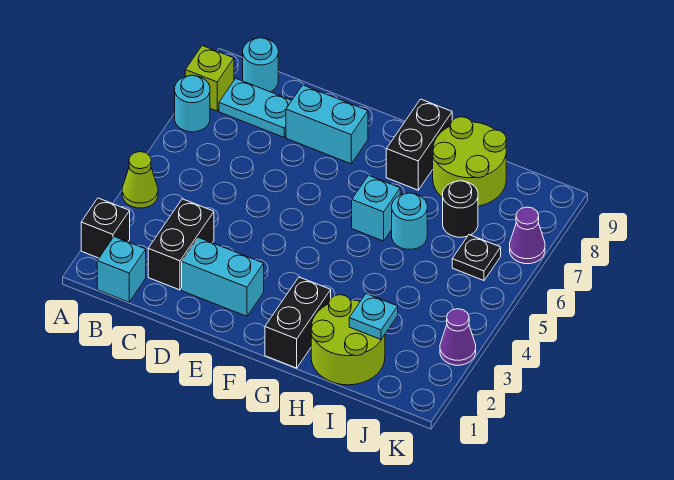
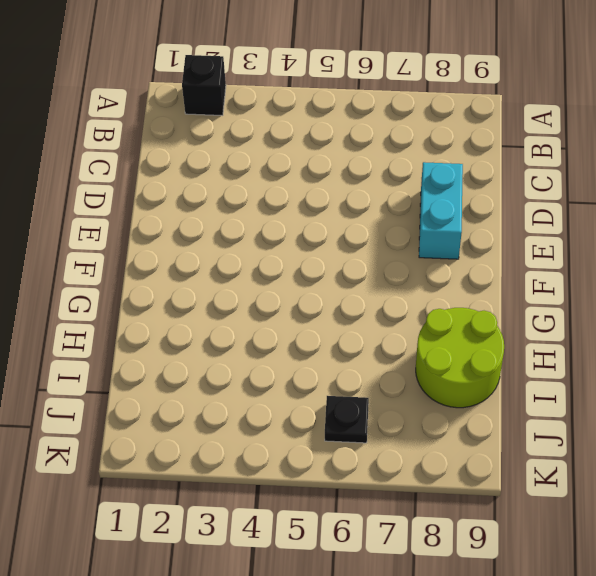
none -> lime cone A4 level 1
none -> cyan round brick A7 level 1
none -> lime brick A8 level 1

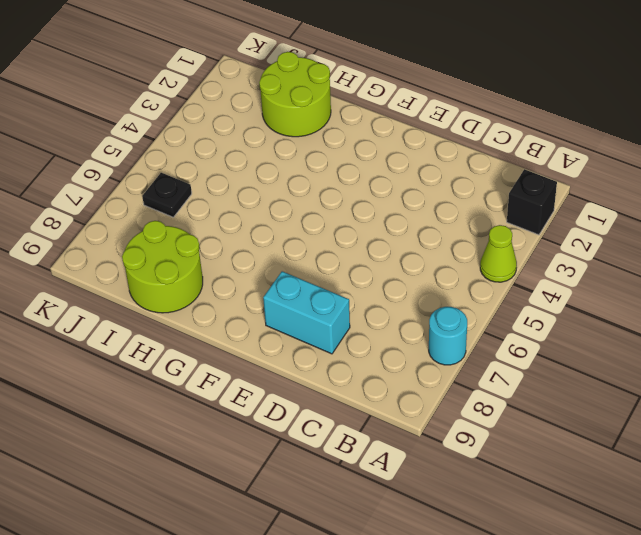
none -> lime brick A8 level 1
none -> cyan brick B1 level 1
none -> cyan plate B8:C8 level 1

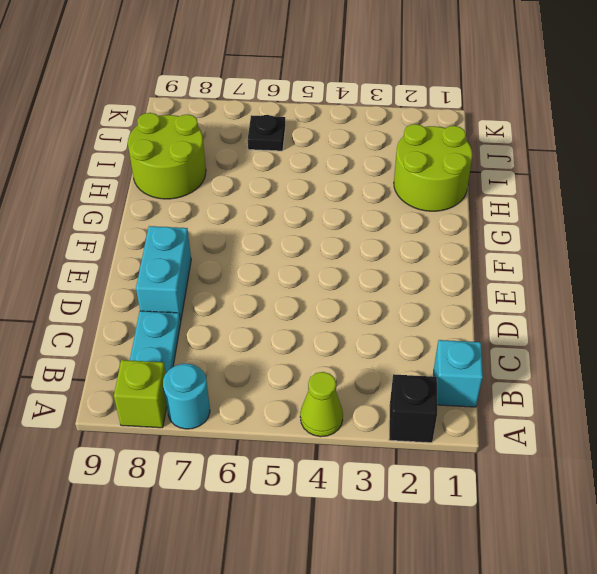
none -> cyan round brick B9 level 1
none -> black brick C2:C3 level 1
none -> cyan brick D2:E2 level 1

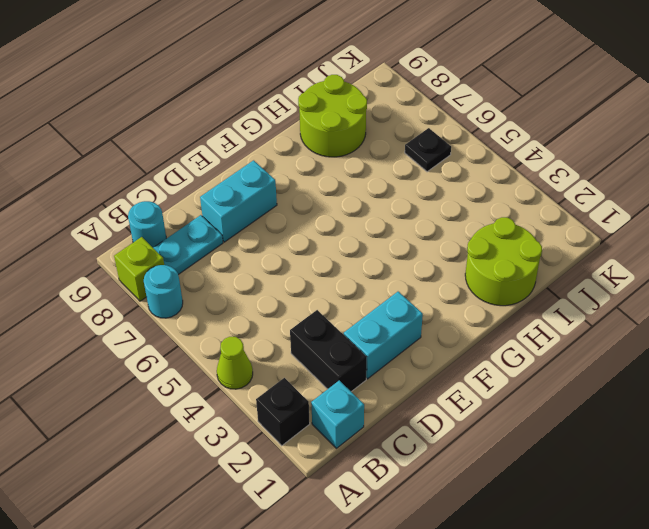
none -> black brick G1:G2 level 1
none -> cyan brick G6 level 1
none -> black brick G8:G9 level 1

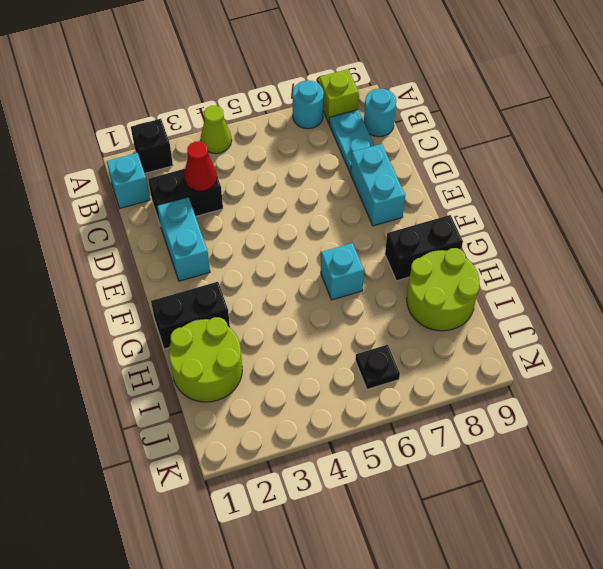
red cone C3 level 2 -> none
none -> cyan round brick H6 level 1
none -> black round brick I7 level 1
none -> purple cone K3 level 1

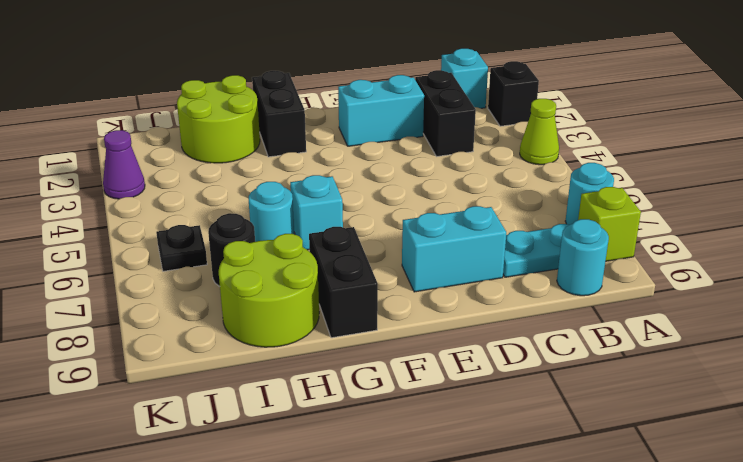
none -> purple cone K7 level 1
none -> cyan plate I2 level 2

